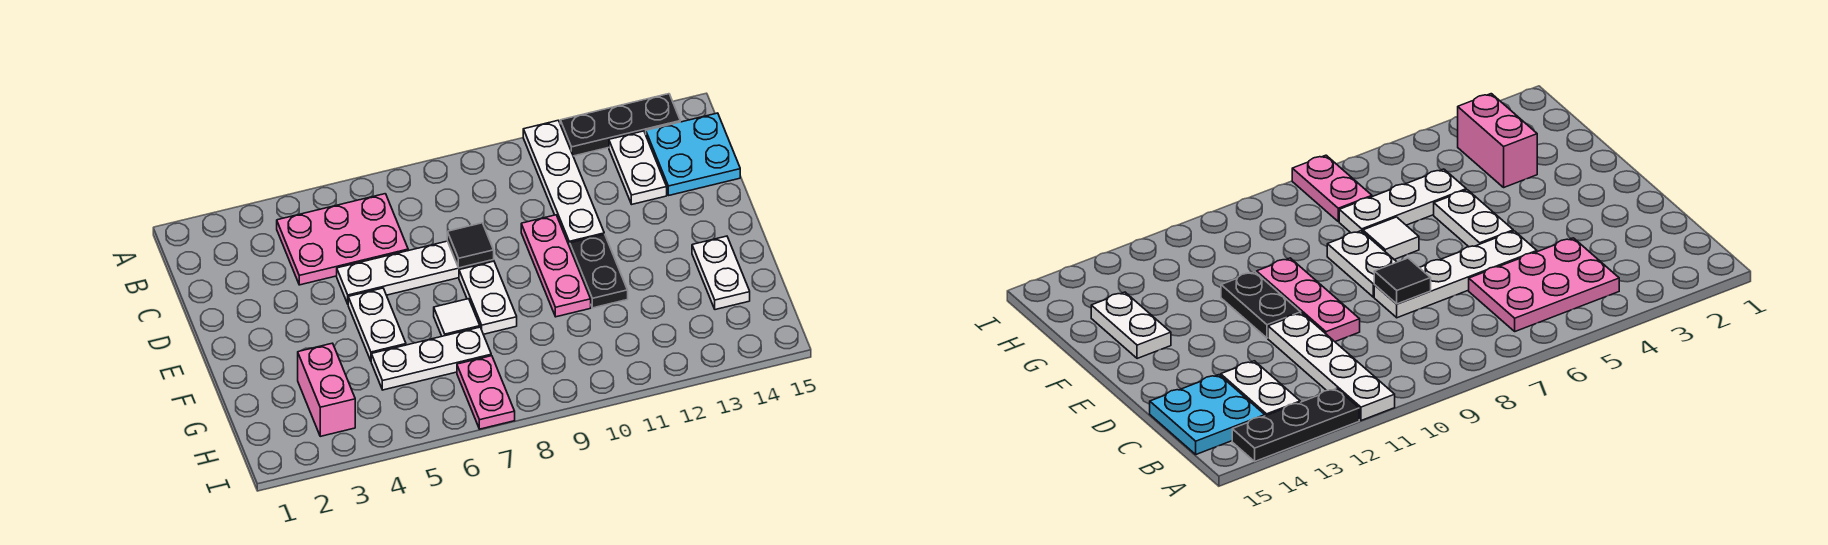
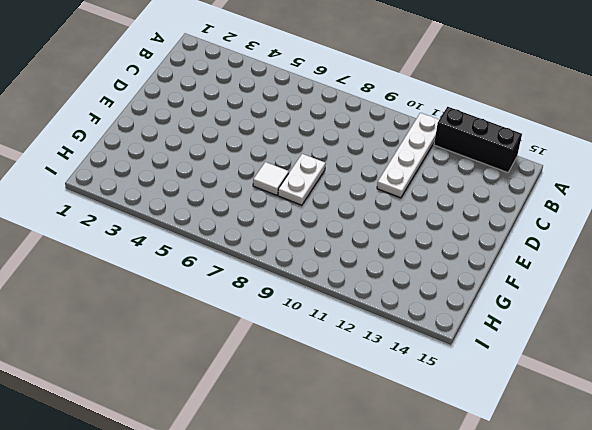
black brick A12:A14 level 1 -> black plate A12:A14 level 1
none -> pink plate B4:C6 level 1
none -> white plate B13:C13 level 1
none -> cyan plate B14:C15 level 1

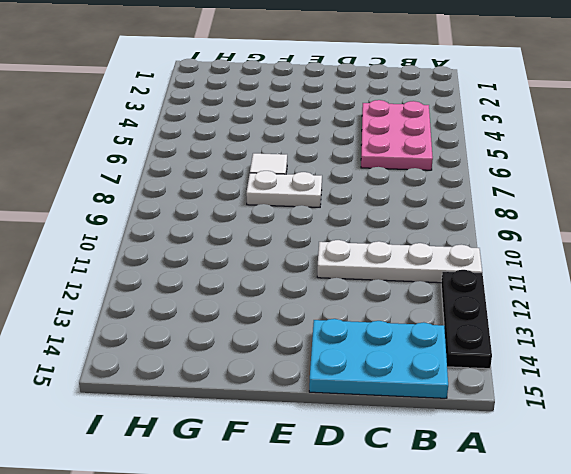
cyan plate B14:D15 level 1 -> cyan plate B14:C15 level 1
none -> white plate B13:C13 level 1
none -> white plate D5:D8 level 1
none -> pink plate D10:F10 level 1

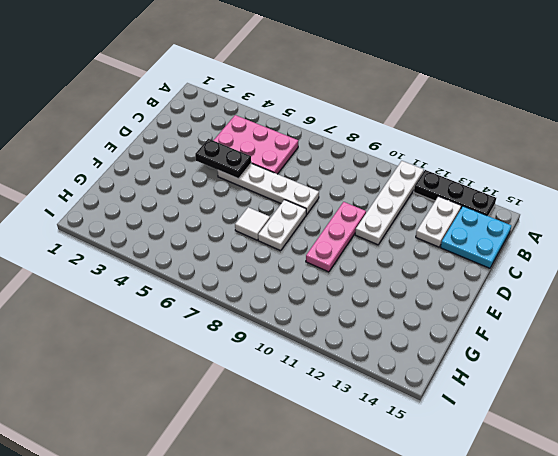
black plate D4:D5 level 2 -> black plate E11:F11 level 1
none -> white plate E5:F5 level 1
none -> white plate F14:G14 level 1
none -> pink brick G3:H3 level 1

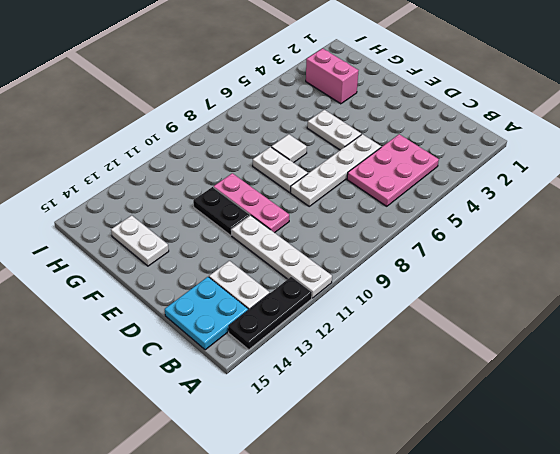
none -> white plate G5:G7 level 1
none -> pink plate H7:I7 level 1
none -> black tile D8 level 2

